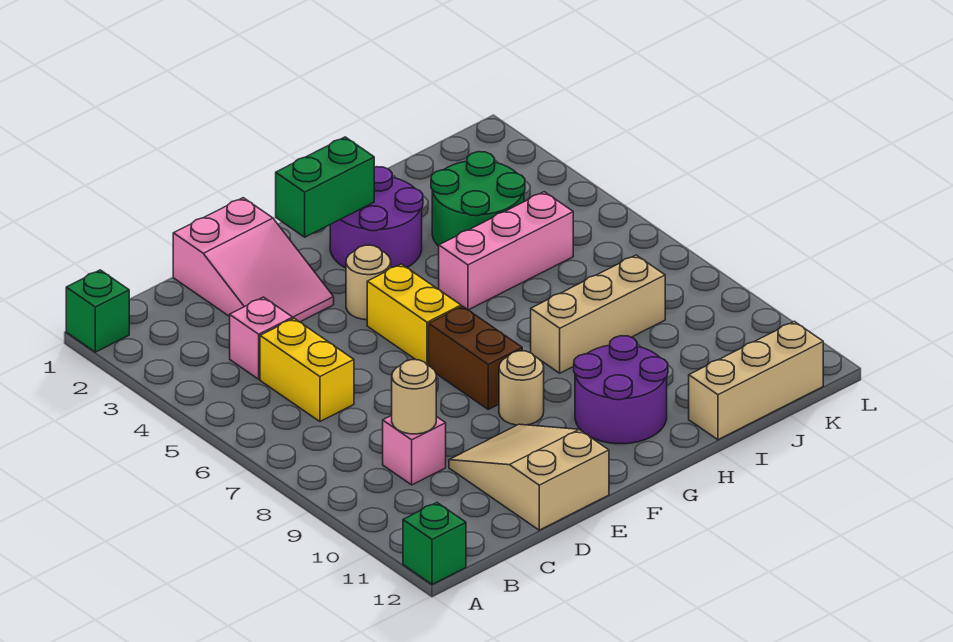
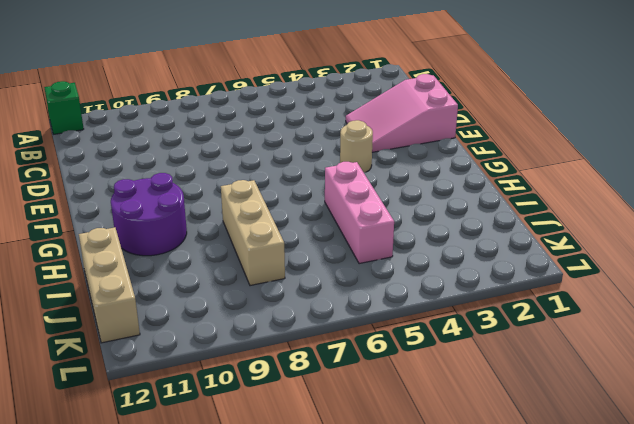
none -> green brick A1 level 1
none -> pink brick C4 level 1
none -> yellow brick C5:C6 level 1

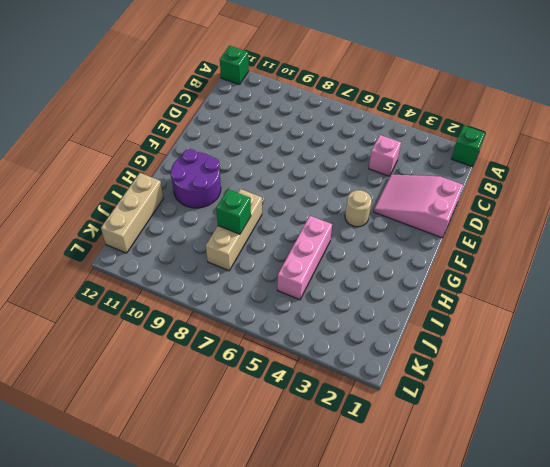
green brick I8 level 2 -> none
none -> yellow brick C5:C6 level 1
none -> pink brick C9 level 1
none -> tan slope D10:E12 level 1 top 12

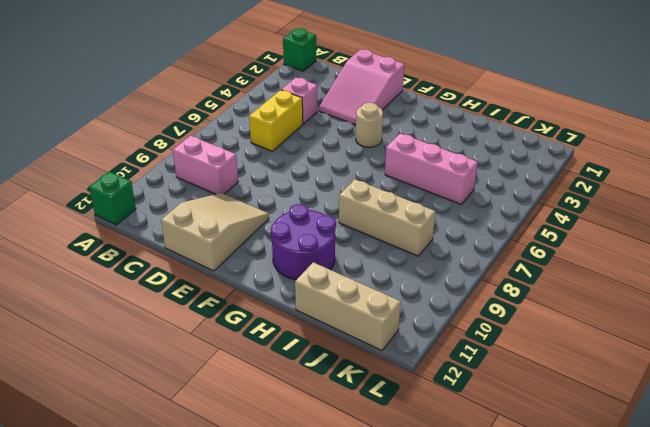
pink brick B9:C9 level 1 -> pink brick C9 level 1
none -> yellow brick F5:F6 level 1
none -> brown brick F7:F8 level 1
none -> tan round brick F9 level 1

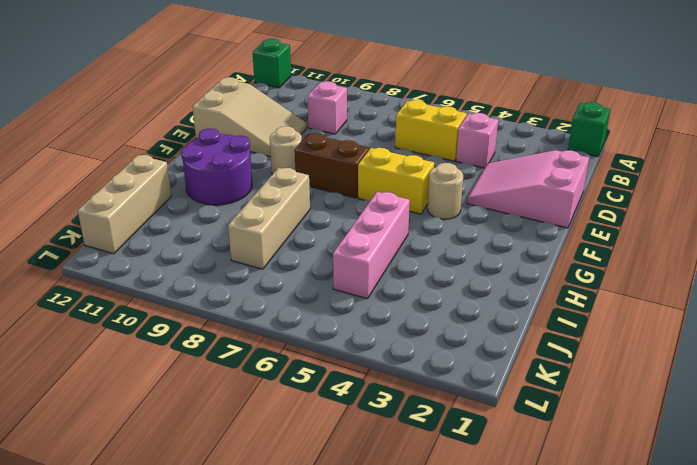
none -> purple round brick G2:H3 level 1
none -> green round brick I3:J4 level 1
none -> tan round brick C9 level 2

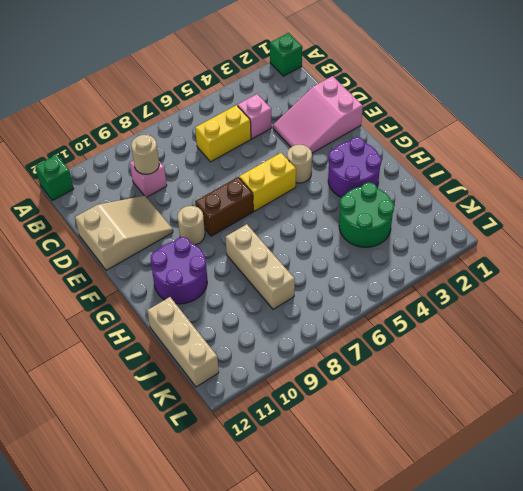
none -> pink brick H5:J5 level 1
none -> green brick F2:G2 level 2

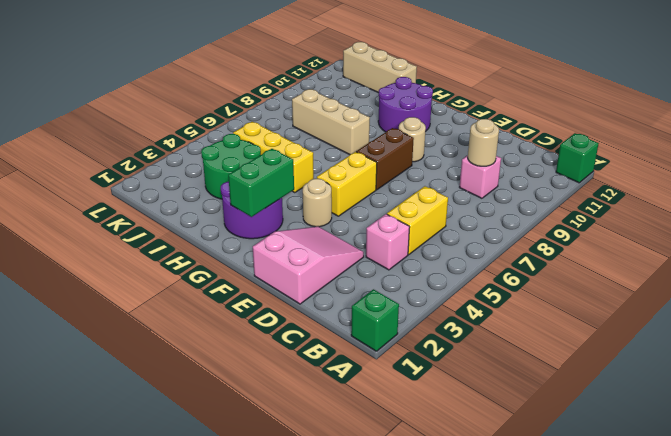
green brick G2:G3 level 2 -> green brick F2:G2 level 2
yellow brick H5:J5 level 1 -> pink brick H5:J5 level 1
none -> tan slope D10:E12 level 1 top 12

